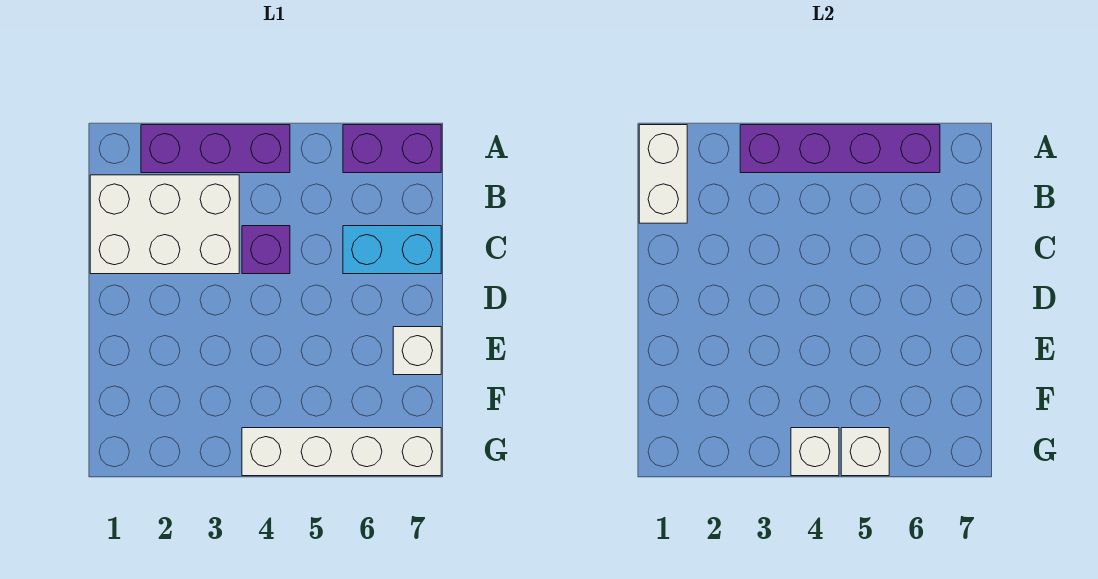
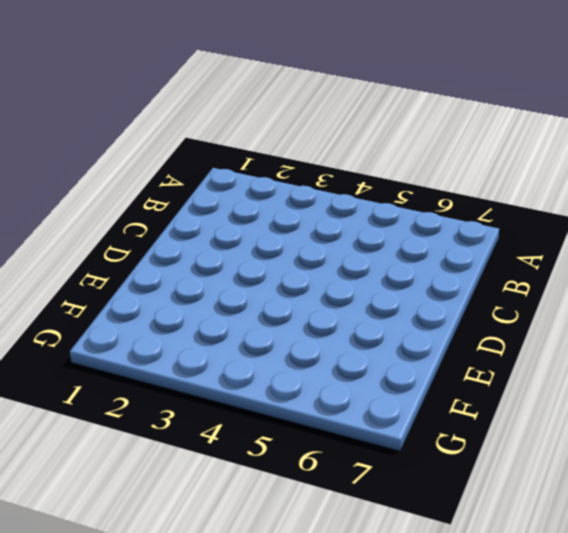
none -> purple brick A2:A4 level 1
none -> purple brick A6:A7 level 1

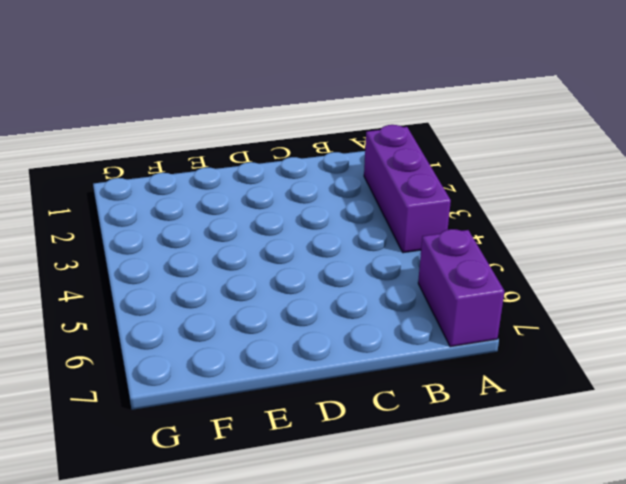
none -> white brick B1:C3 level 1
none -> purple brick C4 level 1

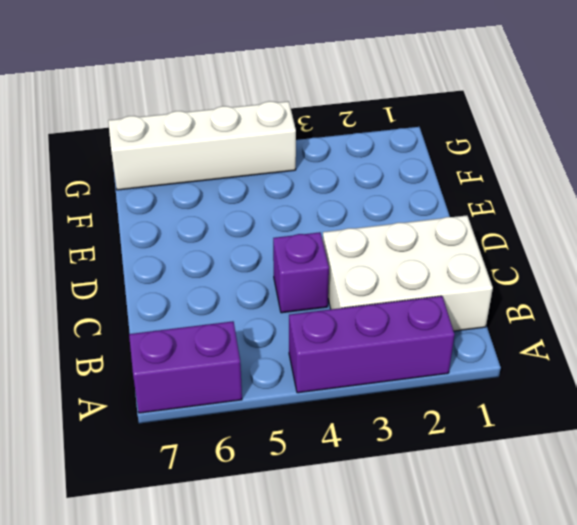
none -> cyan brick C6:C7 level 1
none -> white brick E7 level 1

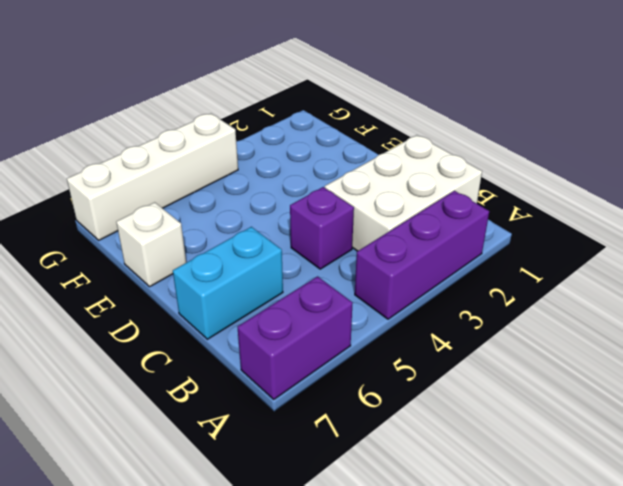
none -> white brick A1:B1 level 2
none -> purple brick A3:A6 level 2

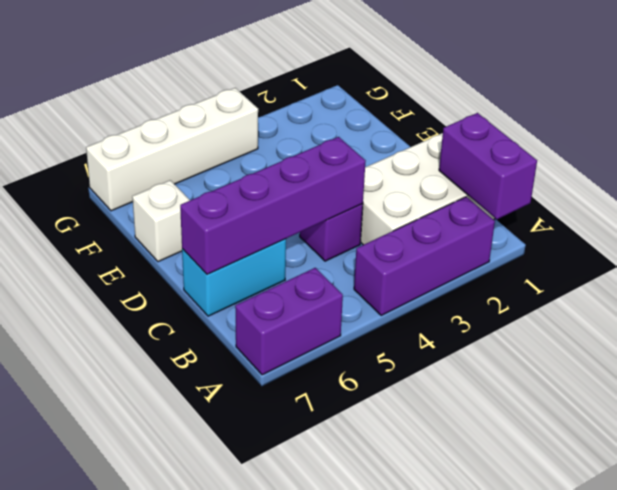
purple brick A1:B1 level 2 -> white brick A1:B1 level 2
purple brick C4:C7 level 2 -> purple brick A3:A6 level 2
none -> white brick G4 level 2
none -> white brick G5 level 2

